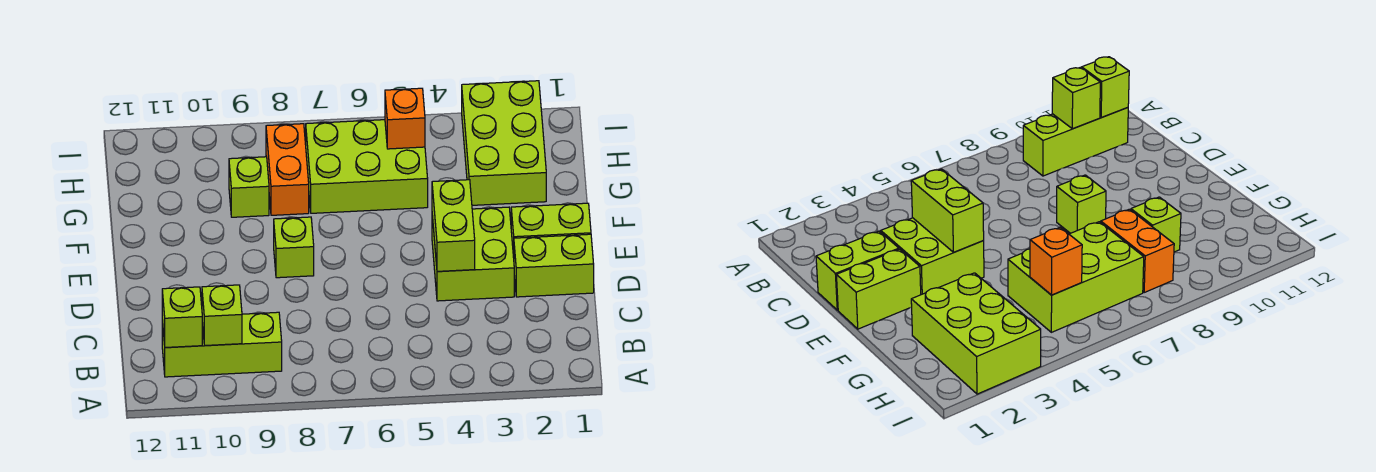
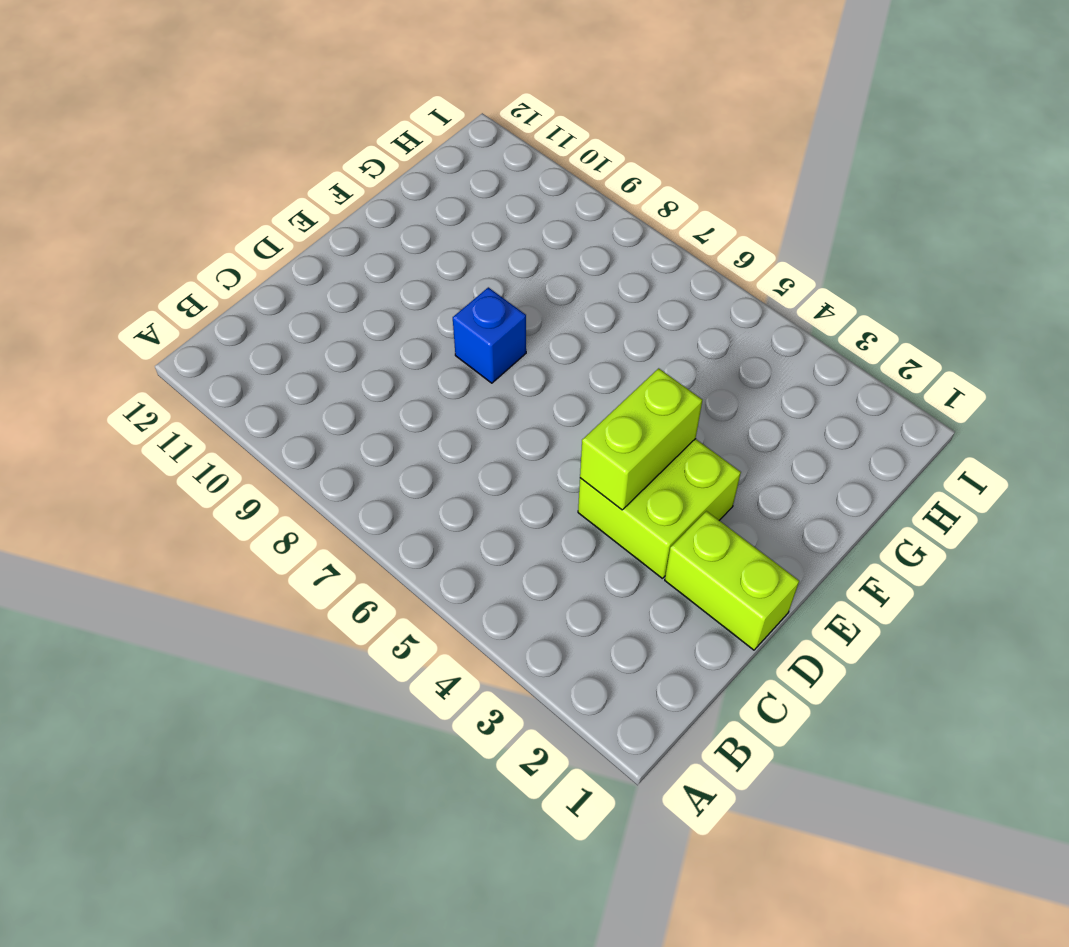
blue brick E8 level 1 -> lime brick E8 level 1
none -> lime brick B9:B11 level 1
none -> lime brick E1:E2 level 1
none -> lime brick G2:I3 level 1

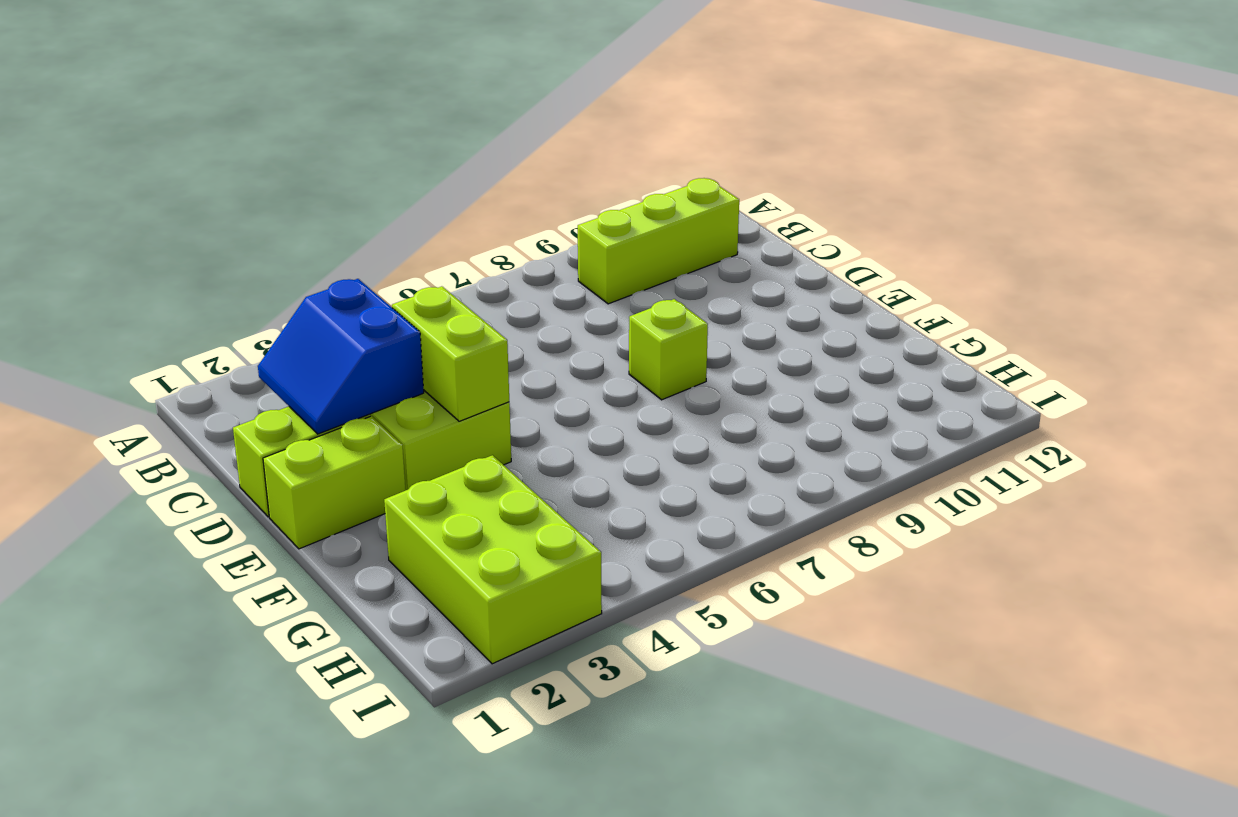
blue slope C2:D3 level 2 top 3 -> none
none -> lime brick G5:H7 level 1
none -> orange brick G8:H8 level 1
none -> lime brick G9 level 1

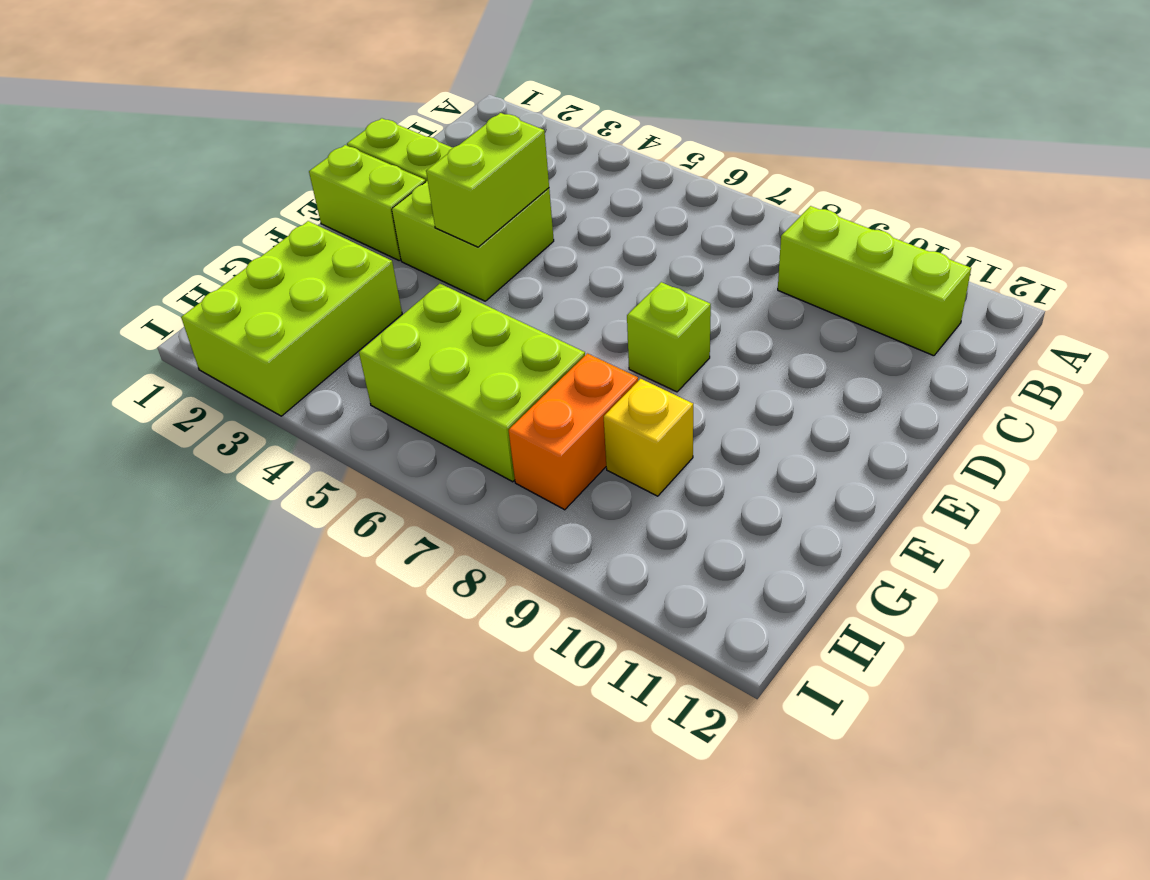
yellow brick G9 level 1 -> lime brick G9 level 1
none -> lime brick B10 level 2
none -> lime brick B11 level 2
none -> orange brick H5 level 2

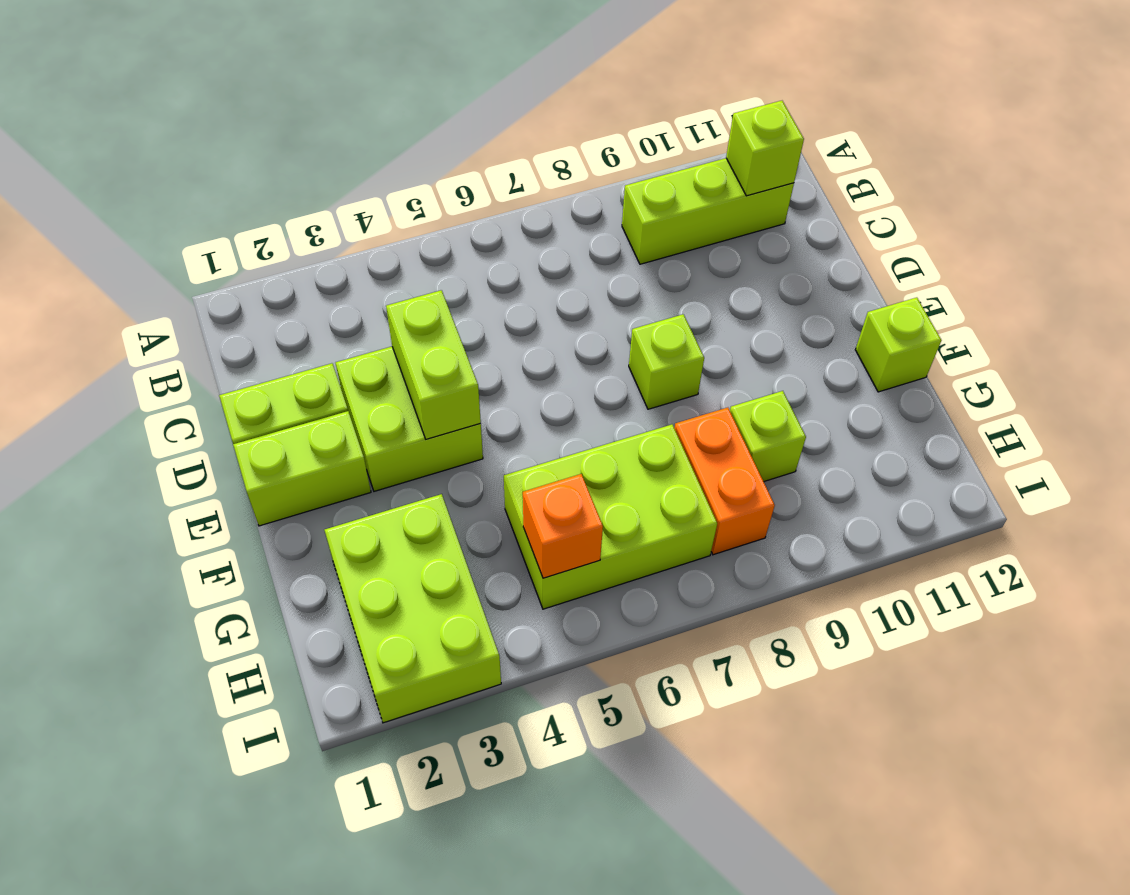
lime brick F12 level 1 -> lime brick B10 level 2

